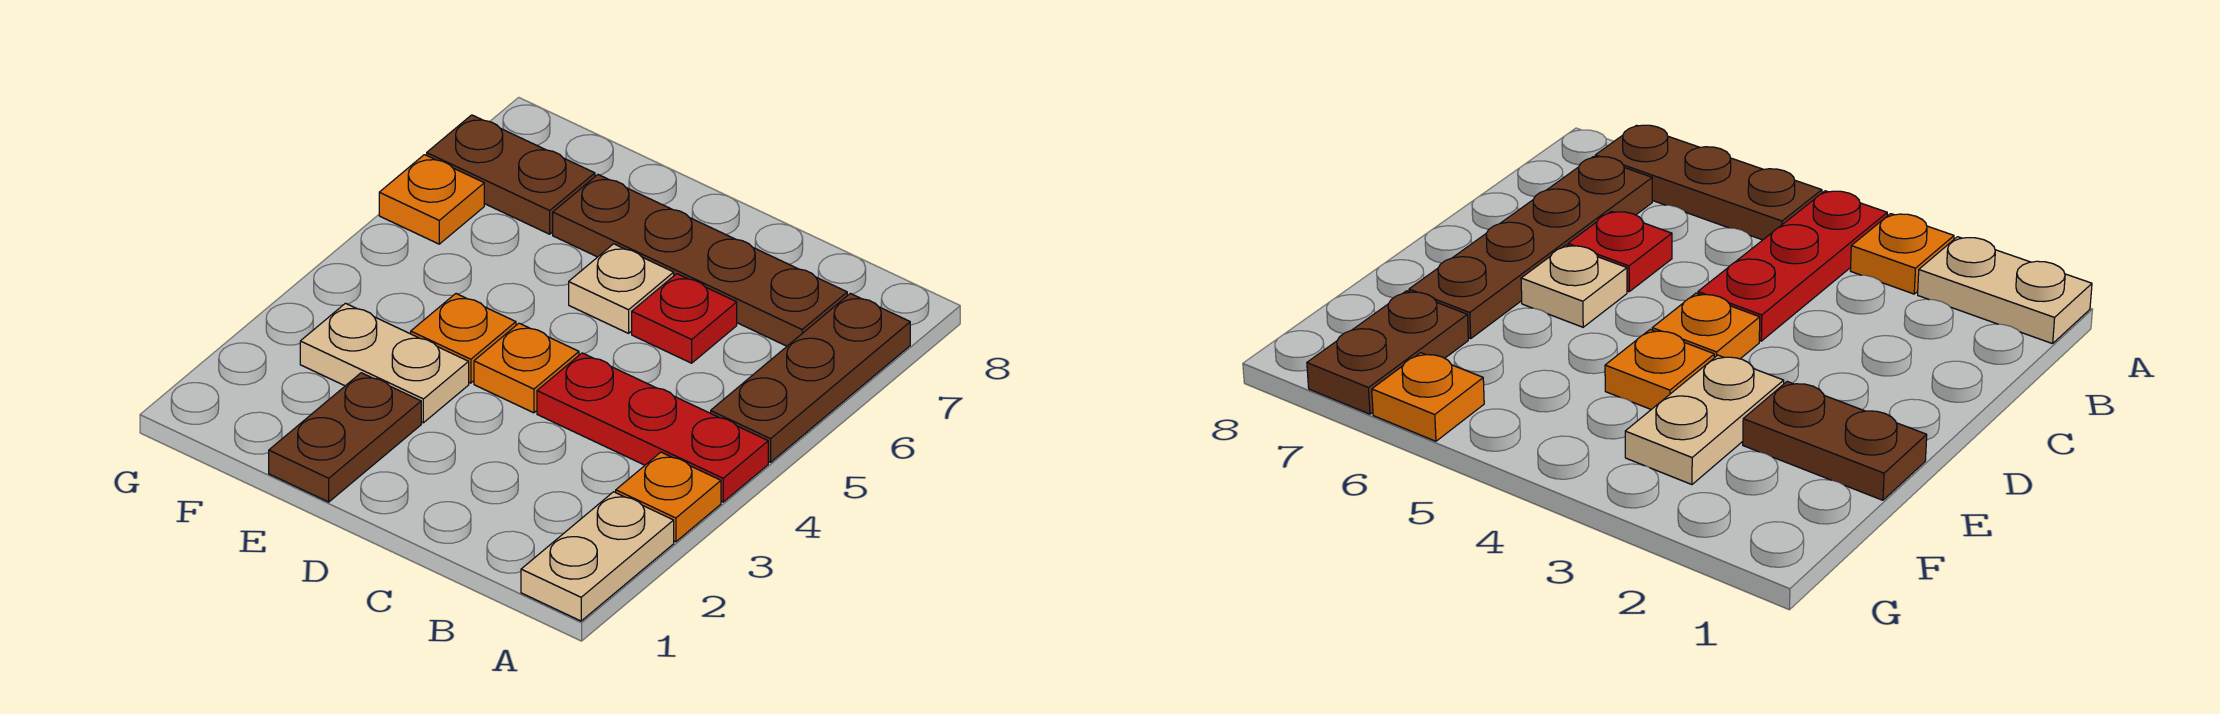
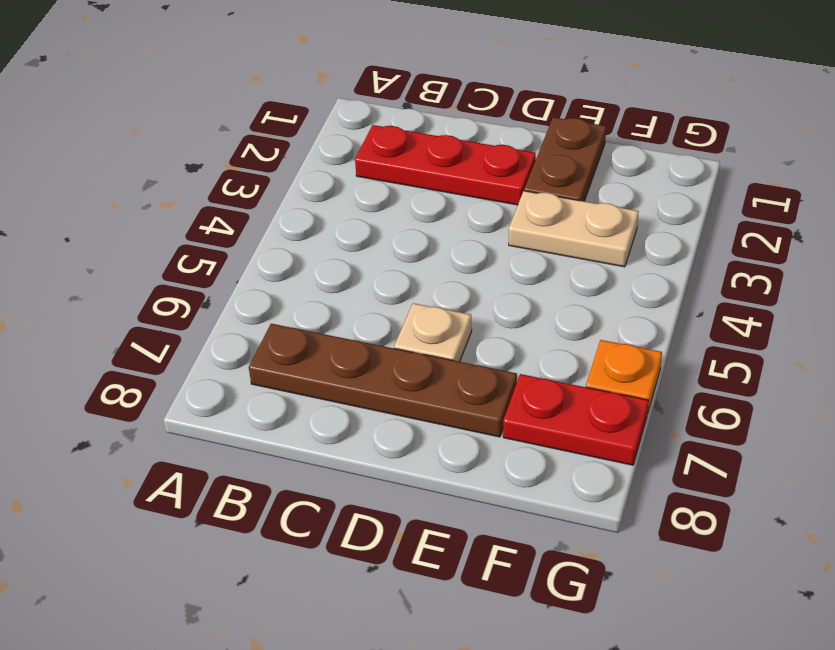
red plate B2:D2 level 1 -> red plate A4:C4 level 1
red plate F7:G7 level 1 -> brown plate F7:G7 level 1
none -> tan plate A1:A2 level 1
none -> orange plate A3 level 1
none -> brown plate A5:A7 level 1

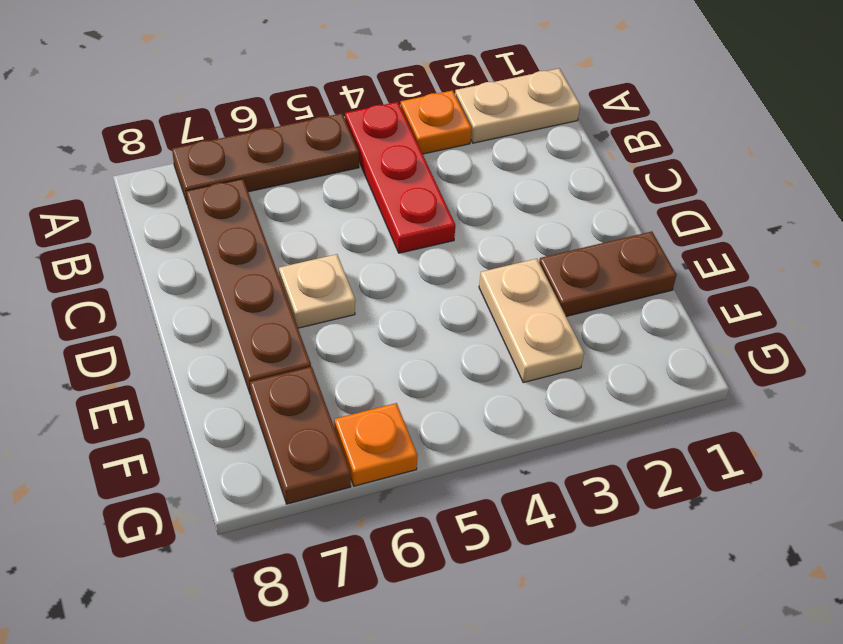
none -> red plate C6 level 1
none -> orange plate D4 level 1
none -> orange plate E4 level 1

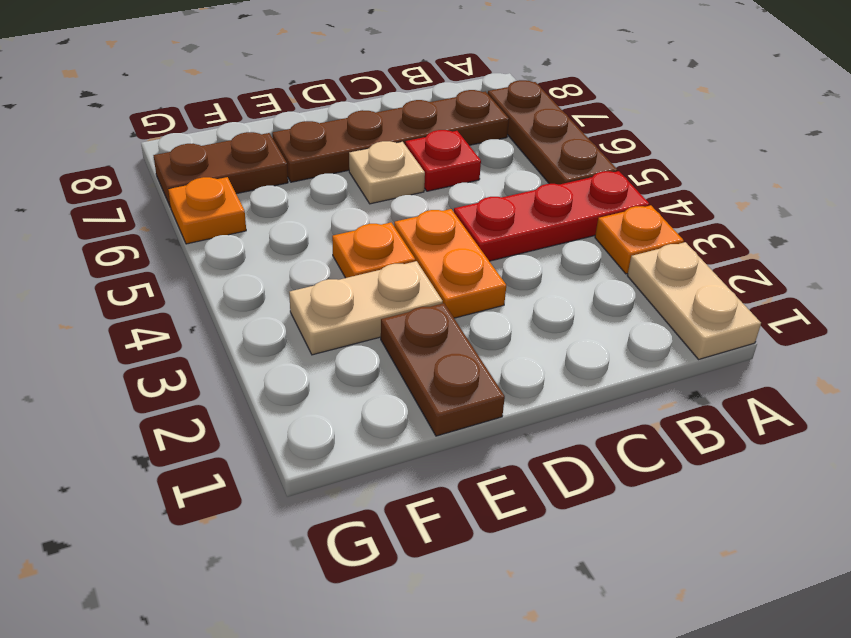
orange plate D3:D4 level 1 -> orange plate D4 level 1

